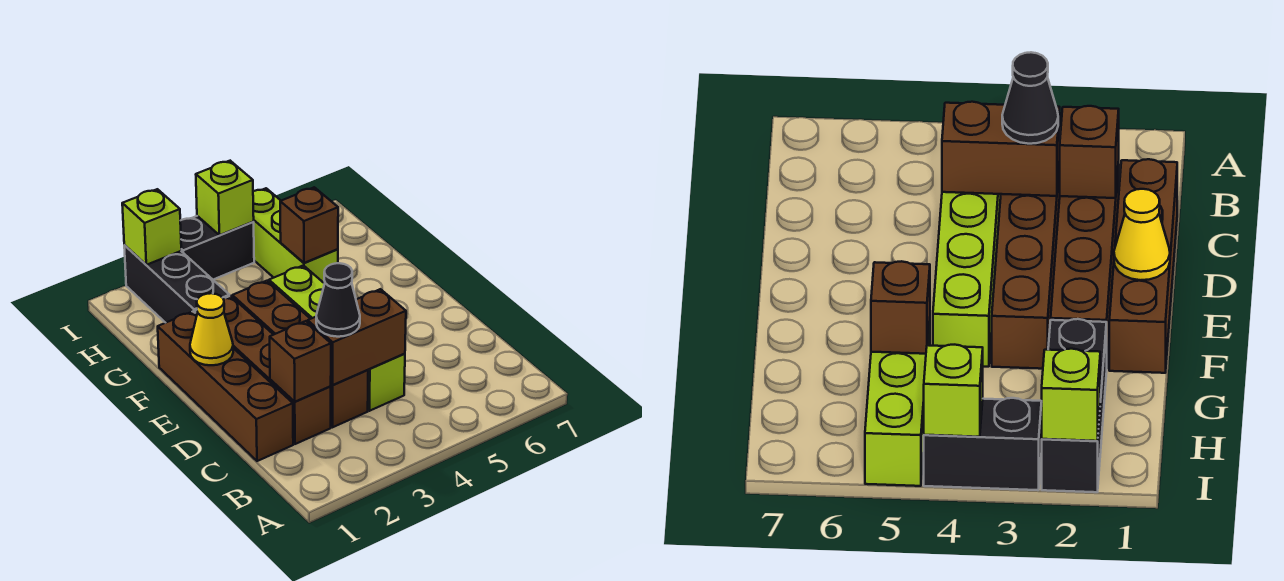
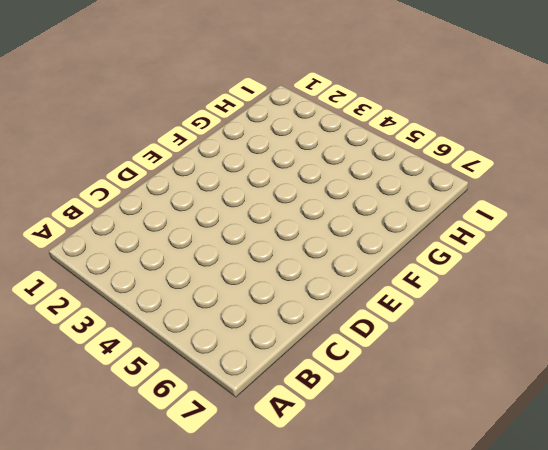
none -> brown brick C1:F1 level 1
none -> brown brick C2:F2 level 1
none -> brown brick C3:F3 level 1

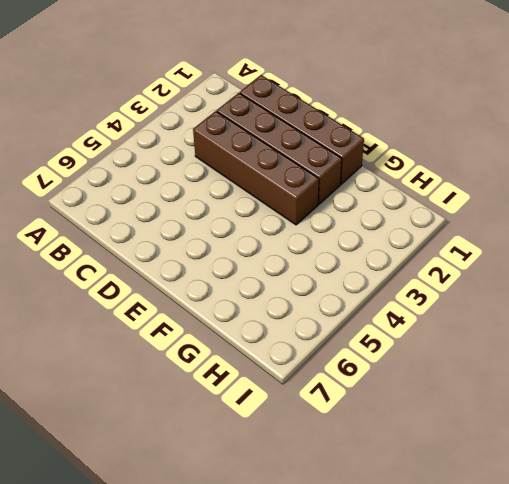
none -> lime brick C4:F4 level 1
none -> black brick G2:I2 level 1
none -> lime brick G5:I5 level 1

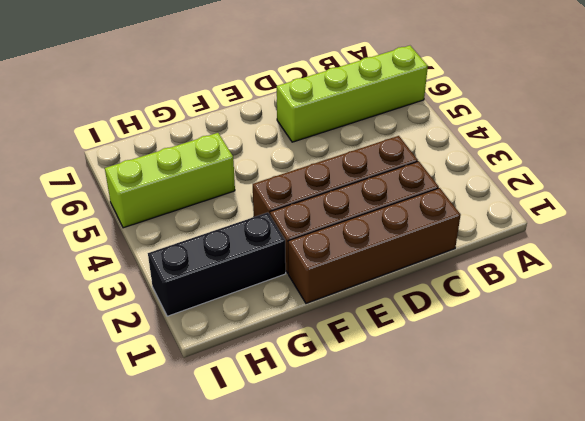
lime brick A6:D6 level 1 -> lime brick C4:F4 level 1
none -> black brick I3:I4 level 1
none -> brown brick C2 level 2
none -> brown brick C3:C4 level 2

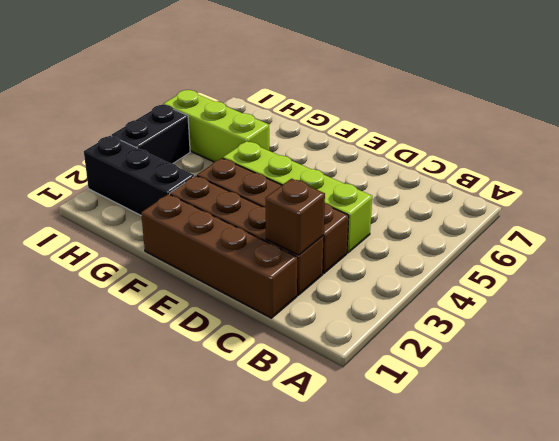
none -> brown brick C3:C4 level 2
none -> yellow cone E1 level 2
none -> brown brick G5 level 2

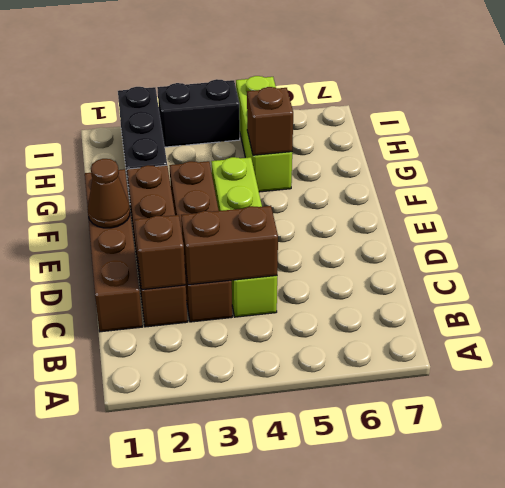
brown cone E1 level 2 -> yellow cone E1 level 2
none -> lime brick I2 level 2
none -> lime brick I4 level 2
none -> black cone C3 level 3

